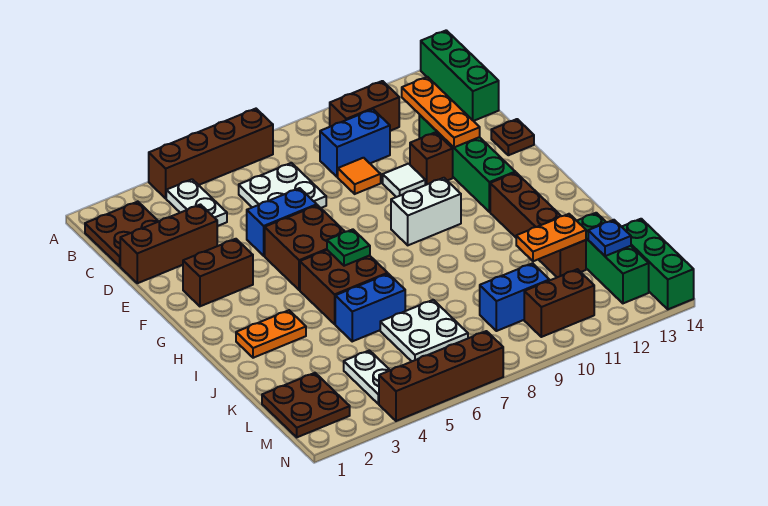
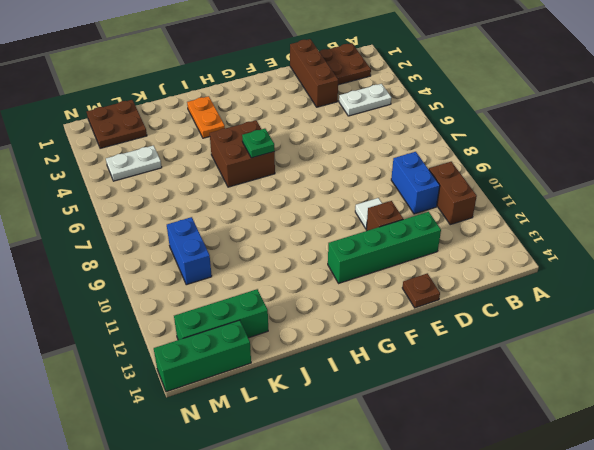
none -> brown brick A4:A7 level 1
none -> green brick A14:C14 level 1
none -> white plate C6:D7 level 1
none -> orange tile D9 level 1

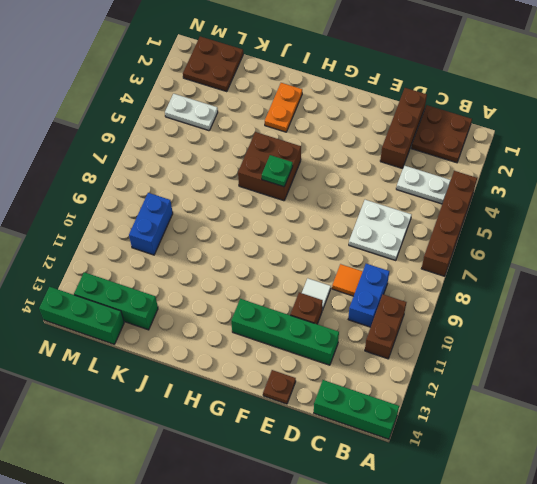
none -> blue brick E5:E6 level 1
none -> brown brick F2:F3 level 1
none -> brown brick F5:G6 level 1
none -> white brick G9:G10 level 1

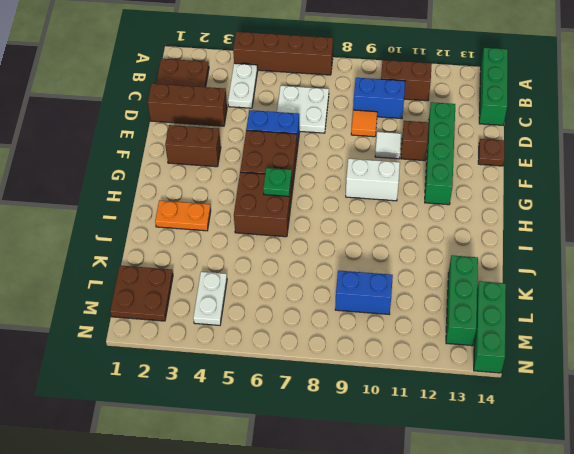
none -> brown brick H12:K12 level 1
none -> blue brick J5:J6 level 1
none -> white plate K6:L7 level 1
none -> brown brick M10:M11 level 1

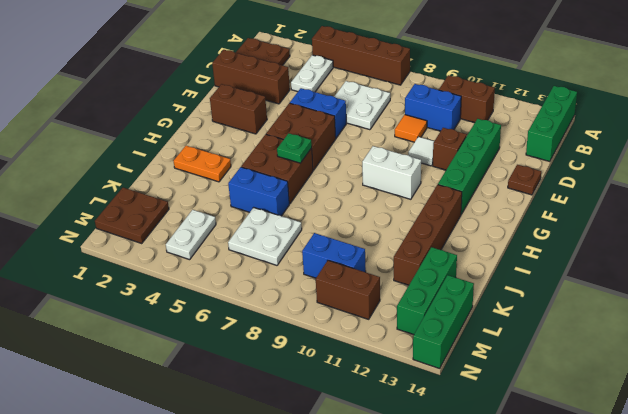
none -> brown brick N4:N7 level 1
none -> orange plate C12:E12 level 2
none -> orange plate K11:K12 level 2
none -> blue plate L13 level 2

